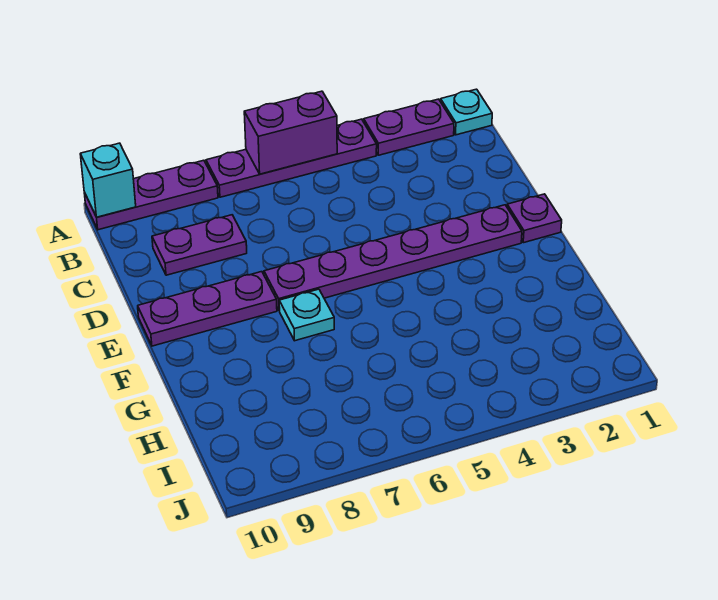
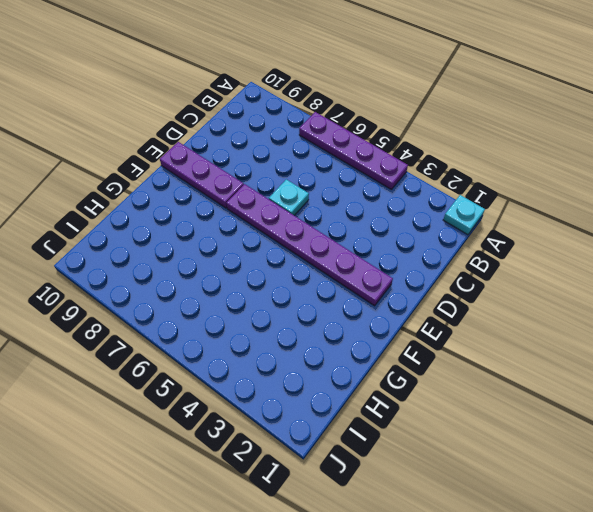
cyan plate D6 level 1 -> cyan plate F7 level 1
none -> purple plate A2:A3 level 1
none -> purple plate A8:A10 level 1

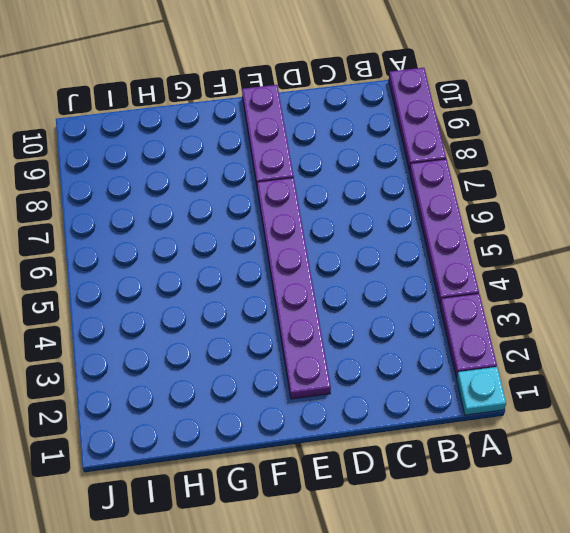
none -> purple plate C8:C9 level 1
none -> purple plate E1 level 1

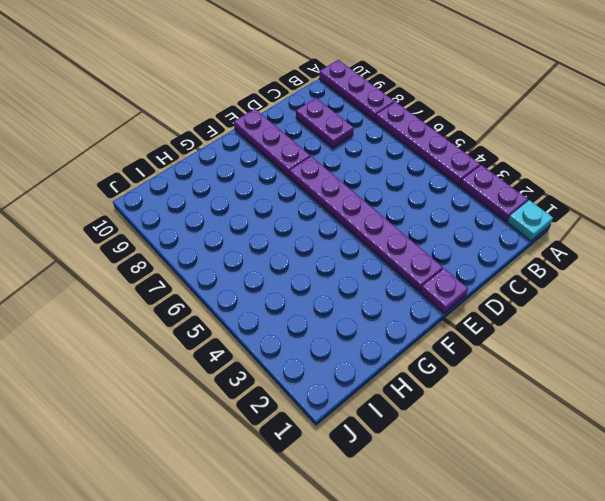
none -> cyan plate F7 level 1
none -> purple brick A5:A6 level 2

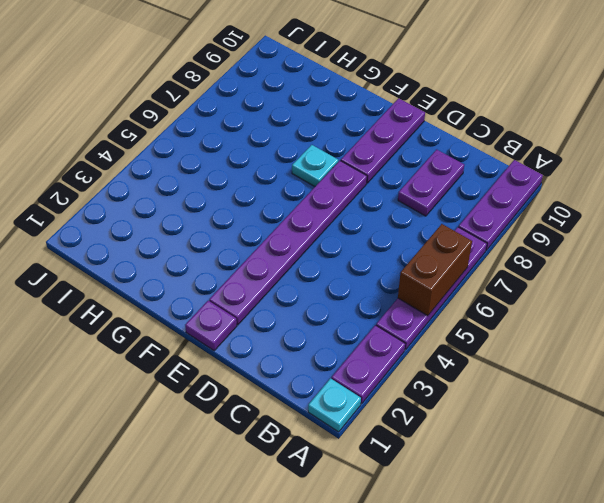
brown brick A5:A6 level 2 -> purple brick A5:A6 level 2
none -> cyan brick A10 level 2

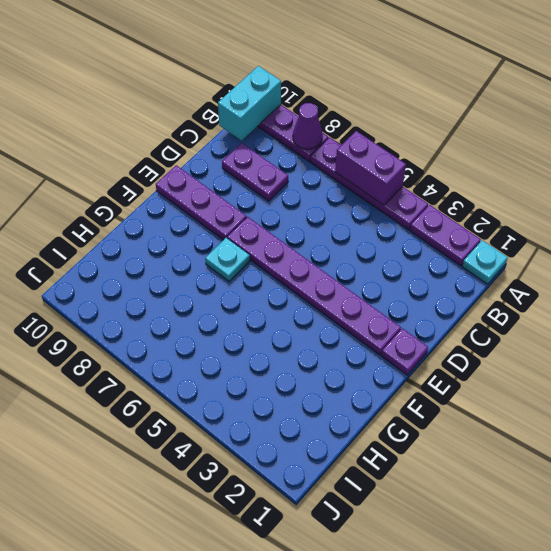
purple cone A8 level 2 -> none
cyan brick A10:B10 level 2 -> cyan brick A10 level 2

